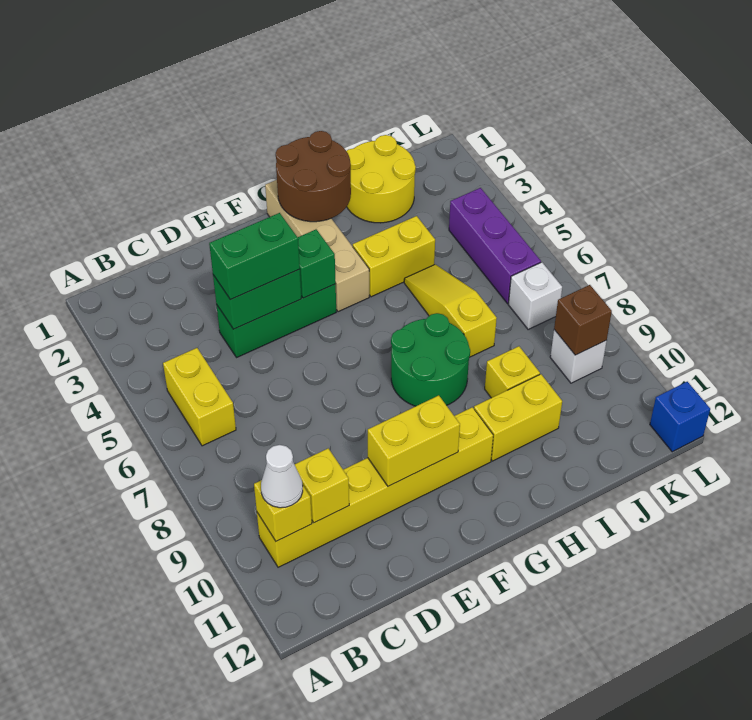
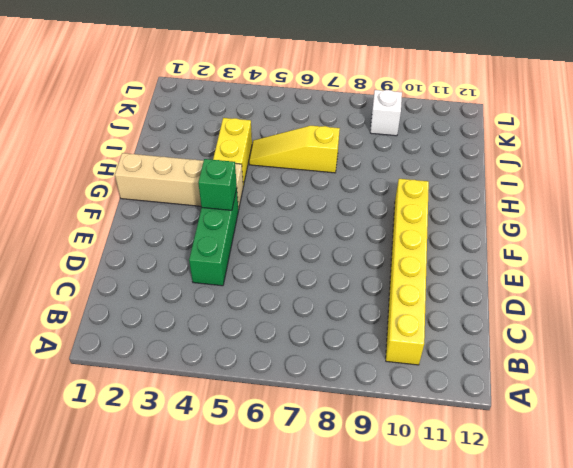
none -> yellow brick B5:B6 level 1
none -> green round brick G7:H8 level 1
none -> yellow brick H10:I10 level 1

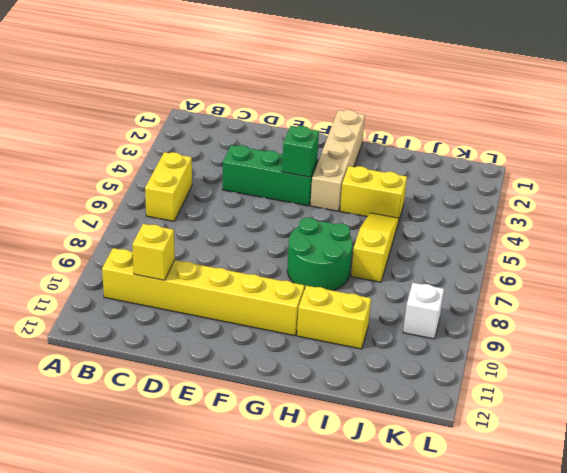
none -> yellow round brick I1:J2 level 1
none -> yellow brick I9 level 1
none -> purple brick K4:K6 level 1

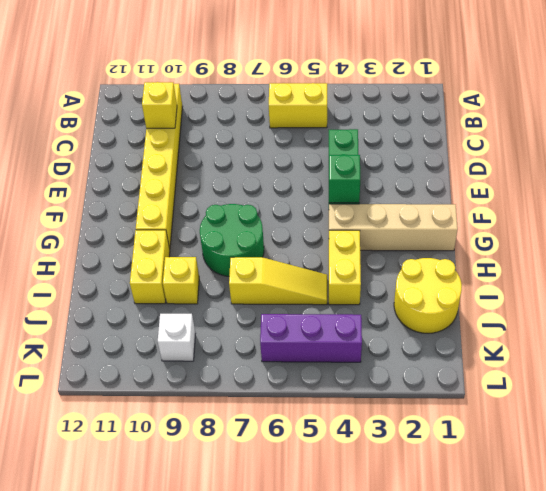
none -> white brick K7 level 1
none -> blue brick L12 level 1
none -> yellow brick B10 level 2

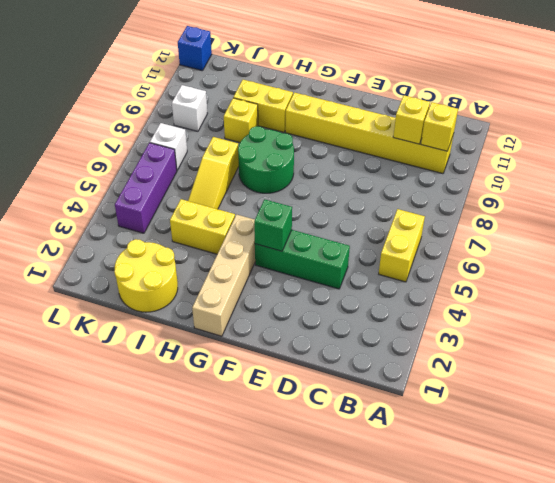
none -> green brick D4:E4 level 2
none -> yellow brick E10:F10 level 2
none -> brown round brick G1:H2 level 2

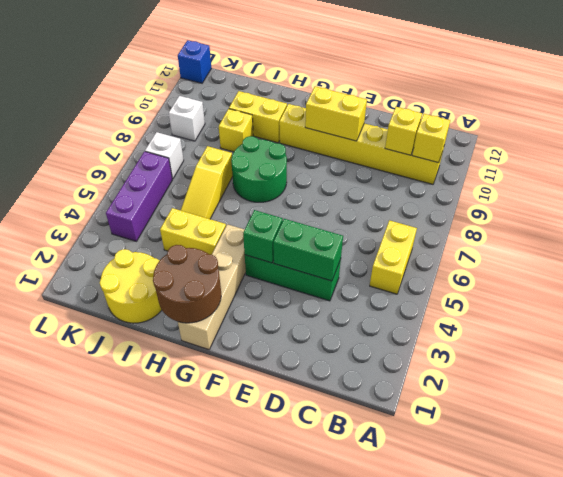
none -> brown brick K9 level 2
none -> white cone B10 level 3
none -> green brick D4:E4 level 3

